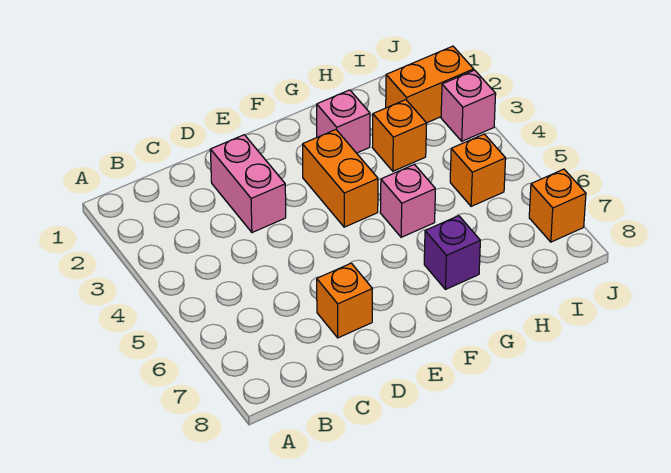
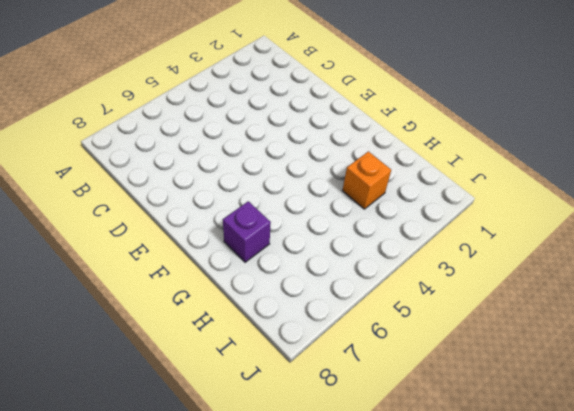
none -> pink brick D2:D3 level 1
none -> orange brick D7 level 1

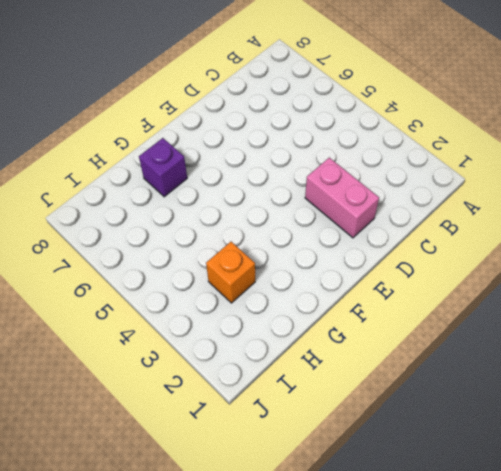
none -> orange brick D7 level 1
none -> orange brick F3:F4 level 1

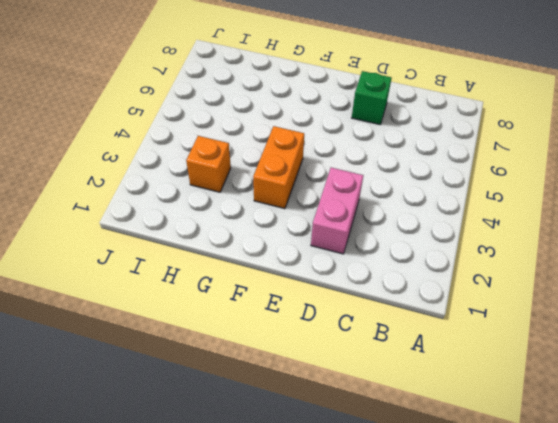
green brick D7 level 1 -> orange brick D7 level 1
none -> pink brick G2 level 1
none -> pink brick G5 level 1

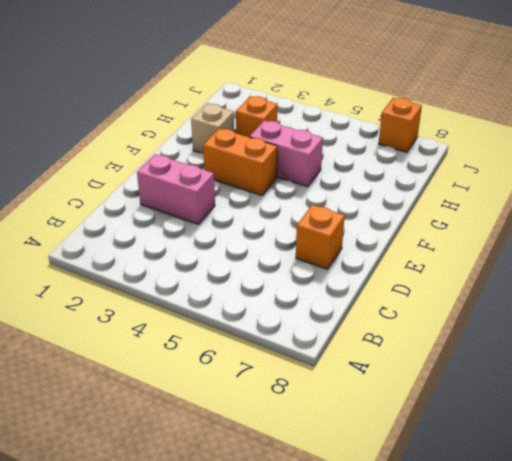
tan brick G2 level 1 -> pink brick G2 level 1
pink brick G4:G5 level 1 -> pink brick G5 level 1
none -> purple brick G7 level 1
none -> orange brick I2:J2 level 1

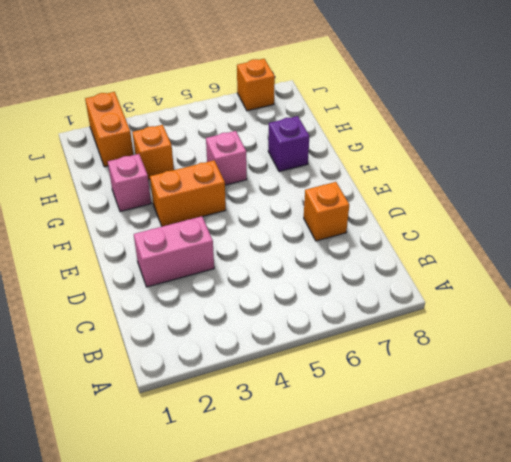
none -> orange brick I5 level 1
none -> pink brick J3 level 1

